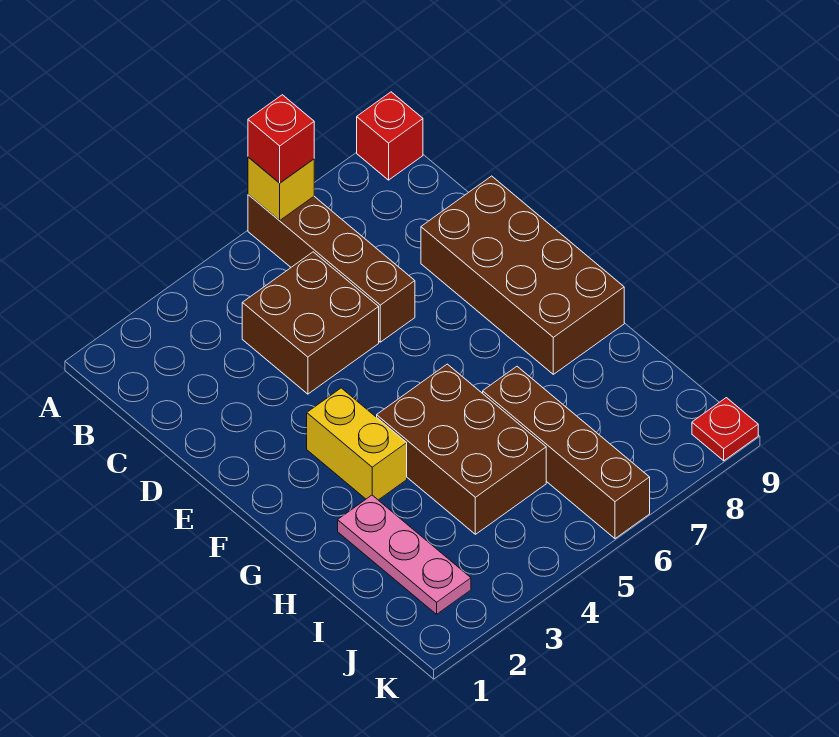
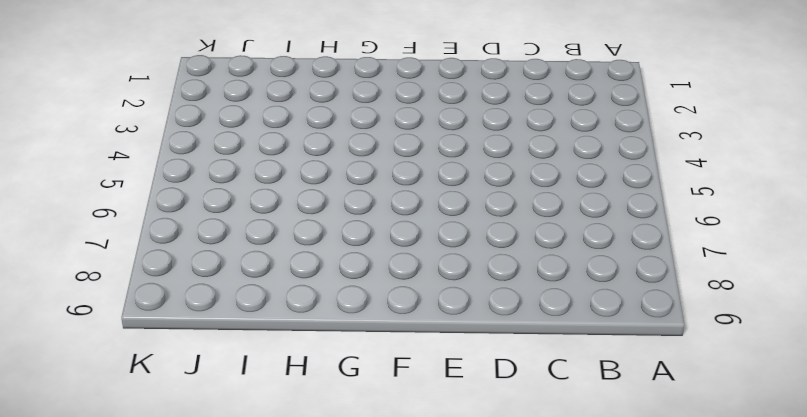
none -> brown brick A6:D6 level 1
none -> red brick A9 level 1

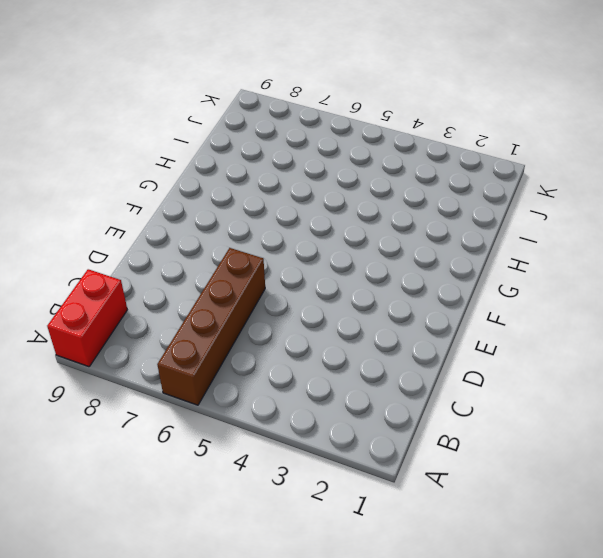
red brick A9:B9 level 1 -> red brick A9 level 1
none -> brown brick C4:D5 level 1
none -> brown brick D8:G9 level 1

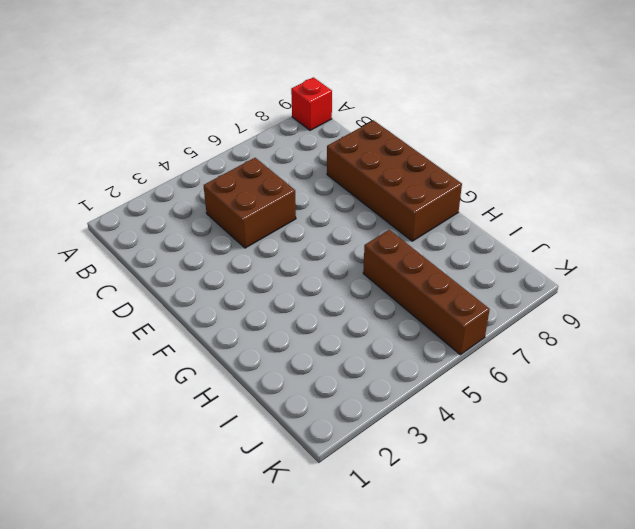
none -> brown brick A6:D6 level 1
none -> yellow brick F3:G3 level 1

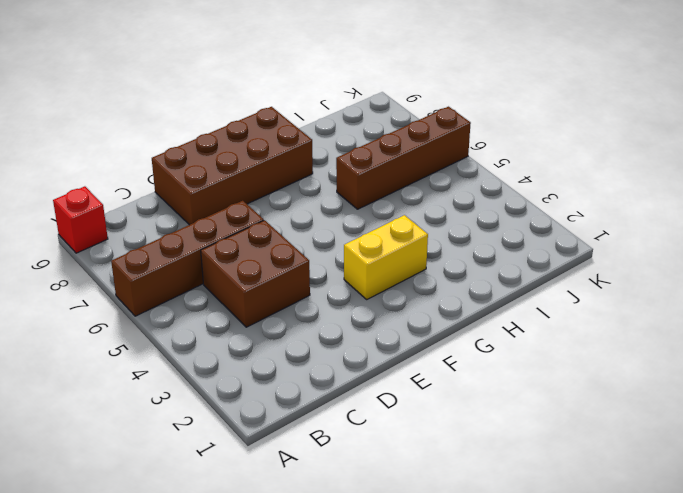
none -> brown brick G4:I5 level 1
none -> pink plate H2:J2 level 1

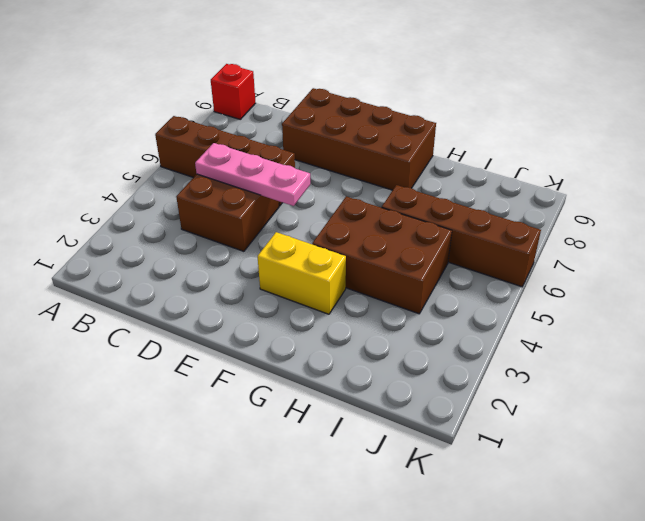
pink plate C5:E5 level 2 -> pink plate H2:J2 level 1
none -> red plate K9 level 1
none -> yellow brick A6 level 2

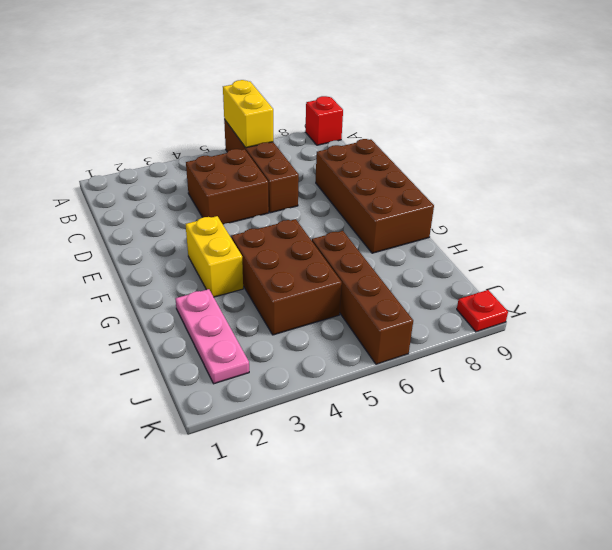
yellow brick A6:B6 level 2 -> yellow brick A6 level 2
none -> red brick A6 level 3

